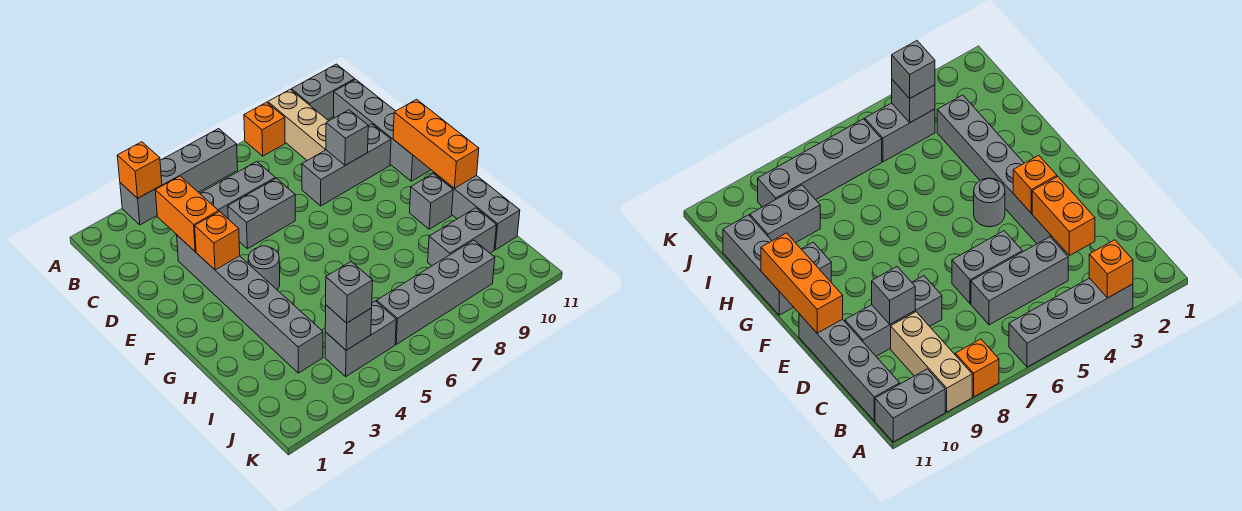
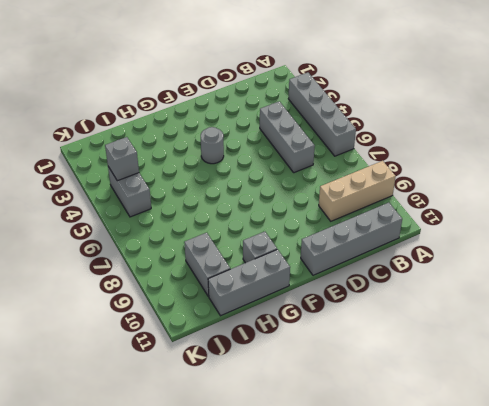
none -> orange brick A8 level 1
none -> grey brick A10:A11 level 1
none -> grey brick D3:I3 level 1

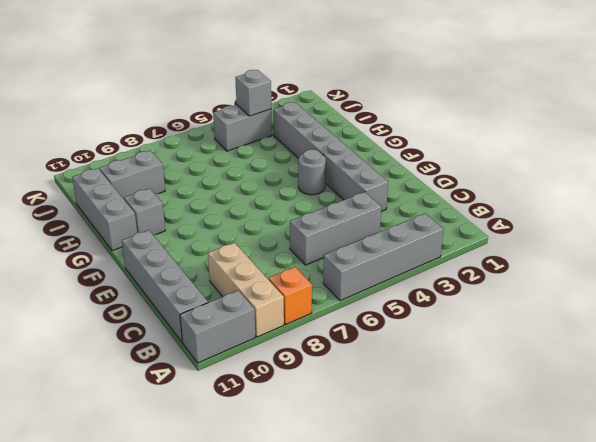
none -> grey brick D5:D6 level 1
none -> grey brick D8:D10 level 1
none -> grey brick J6:J9 level 1

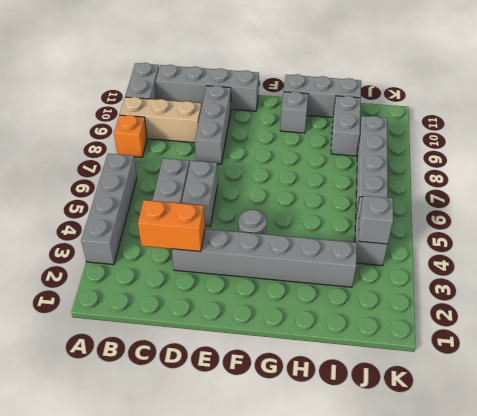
none -> orange brick A3 level 2
none -> grey brick D9 level 2
none -> orange brick E3 level 2

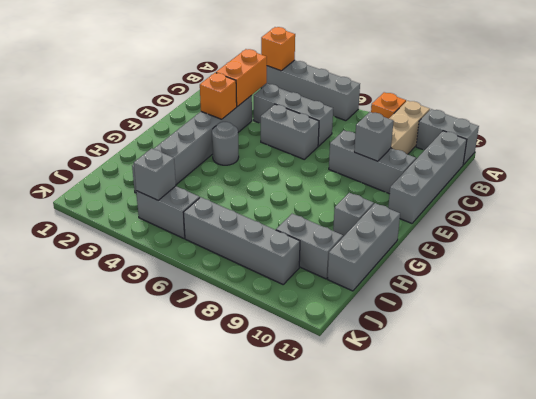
none -> orange brick E11:G11 level 2
none -> grey brick J4 level 3

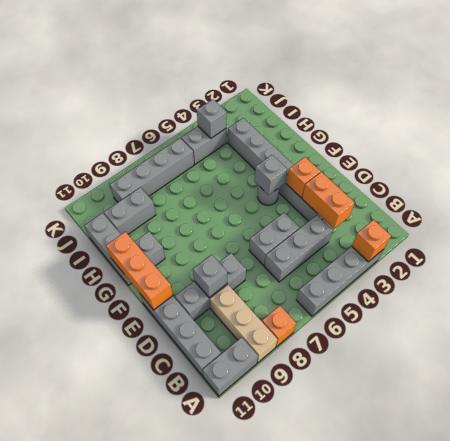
grey brick F4 level 2 -> grey brick J4 level 3

